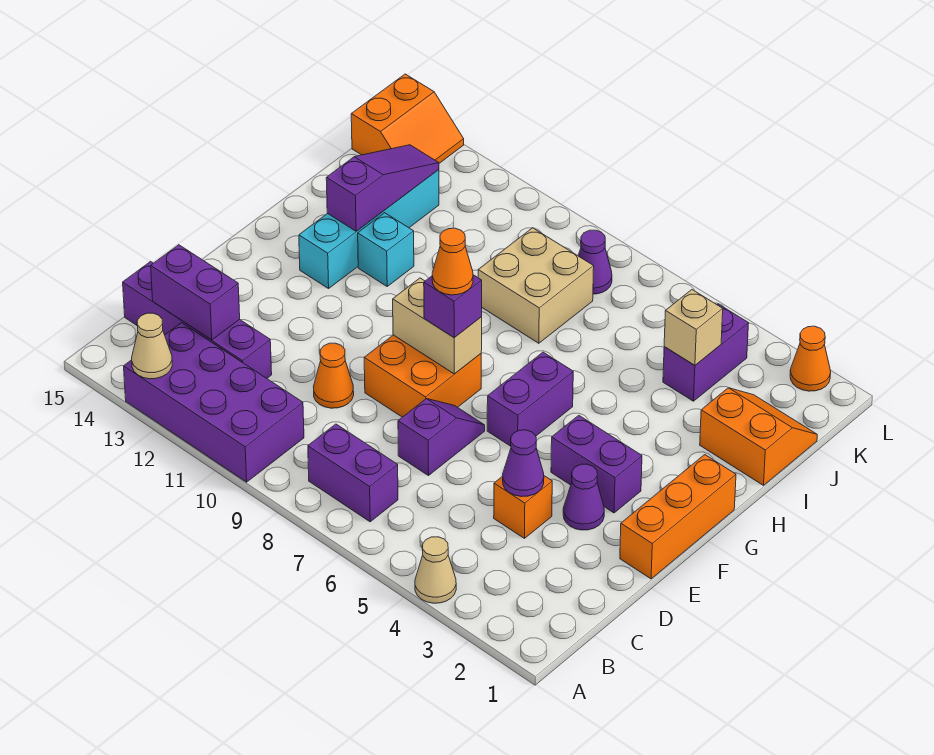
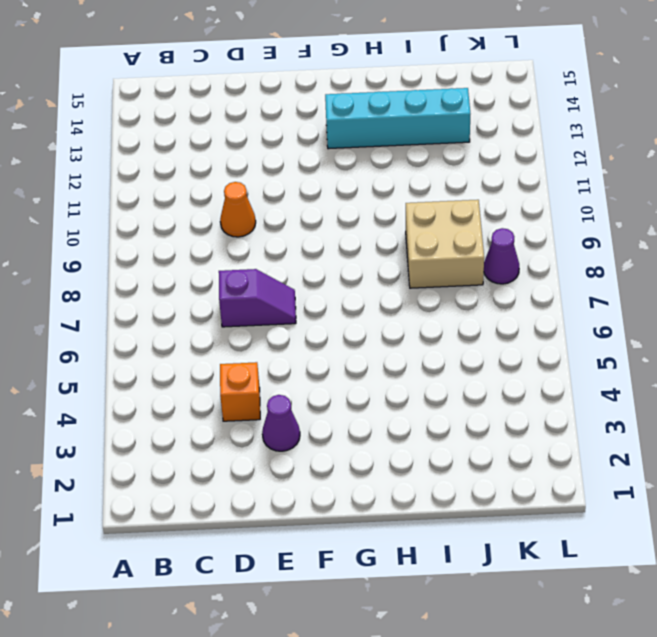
none -> tan cone A4 level 1
none -> purple brick A10:B13 level 1
none -> purple brick B7:B8 level 1

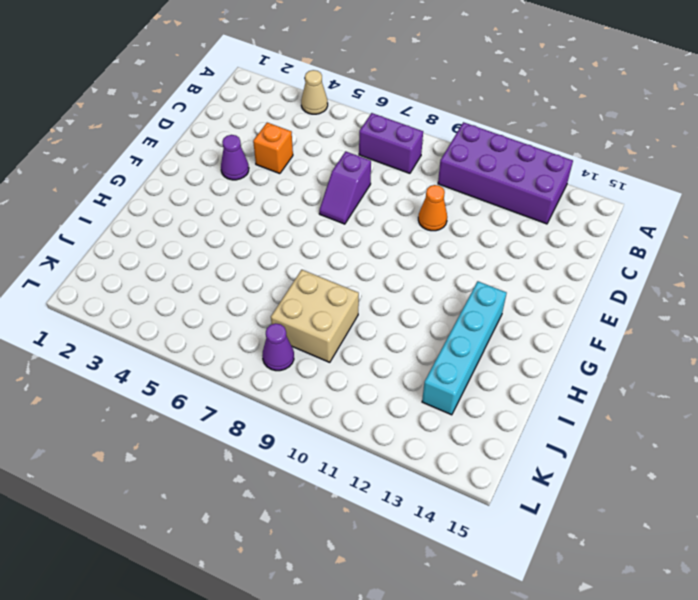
none -> purple brick C12:C15 level 1
none -> orange brick E1:G1 level 1
none -> orange brick E8:F9 level 1

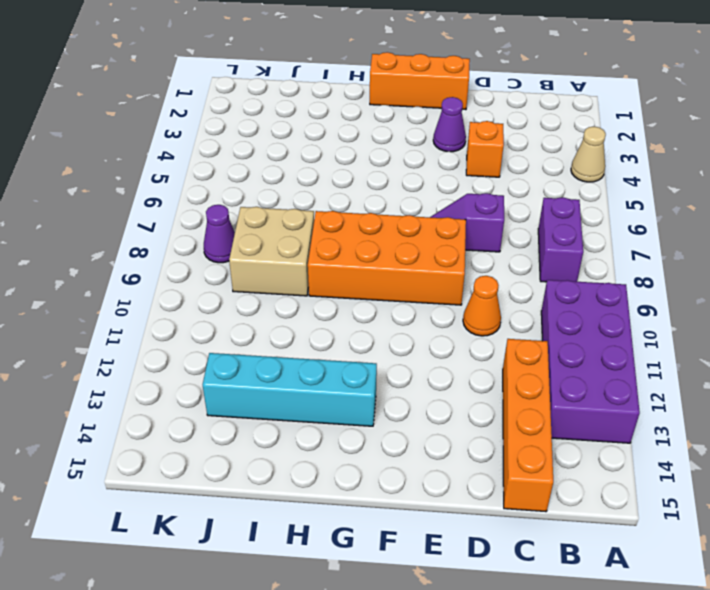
orange brick C12:C15 level 1 -> purple brick C12:C15 level 1
orange brick E8:H9 level 1 -> orange brick E8:F9 level 1
none -> purple brick F3:F4 level 1
none -> purple brick F6:G6 level 1
none -> cyan brick H12 level 1

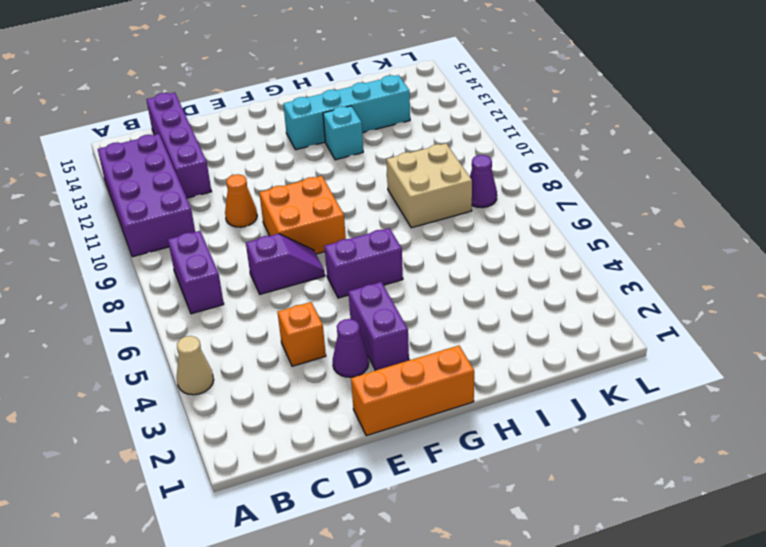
none -> orange slope I1:J2 level 1 top I
none -> purple brick J4:K4 level 1
none -> orange slope K14:L15 level 1 top 15

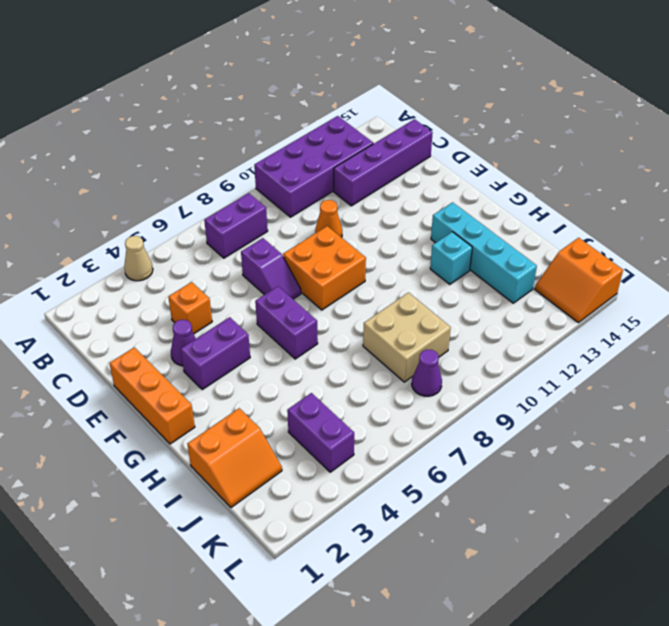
none -> orange cone L2 level 1
none -> tan cone A13 level 2
none -> purple brick C13:C14 level 2

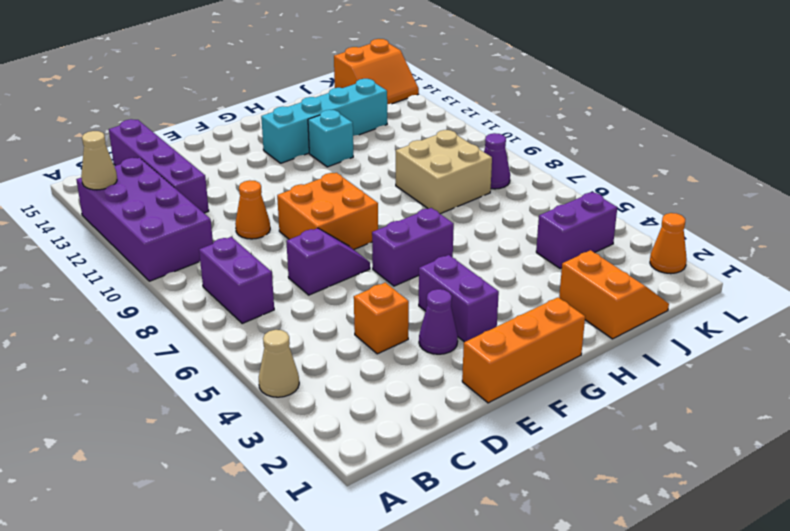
none -> purple brick C13:C14 level 2
none -> purple cone D4 level 2
none -> tan brick F8:F9 level 2

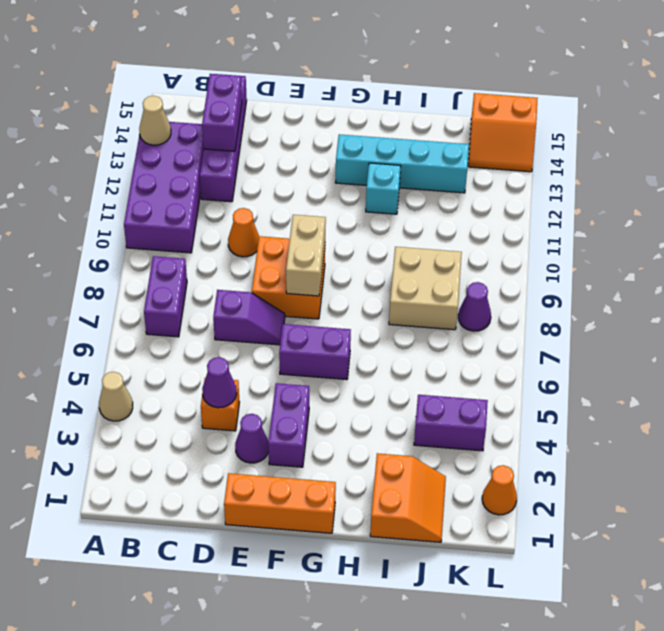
none -> purple slope H13:J13 level 2 top H
none -> tan brick J4 level 2
none -> purple brick F8 level 3

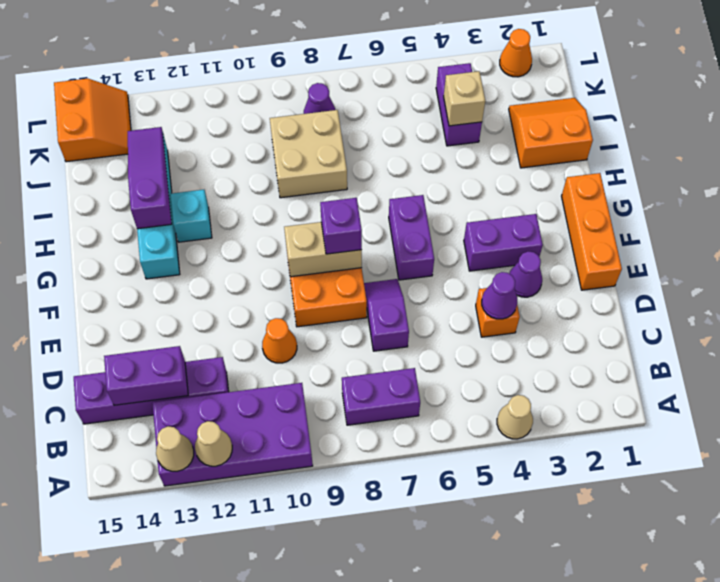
tan cone A12 level 2 -> none
none -> orange cone F8 level 4

